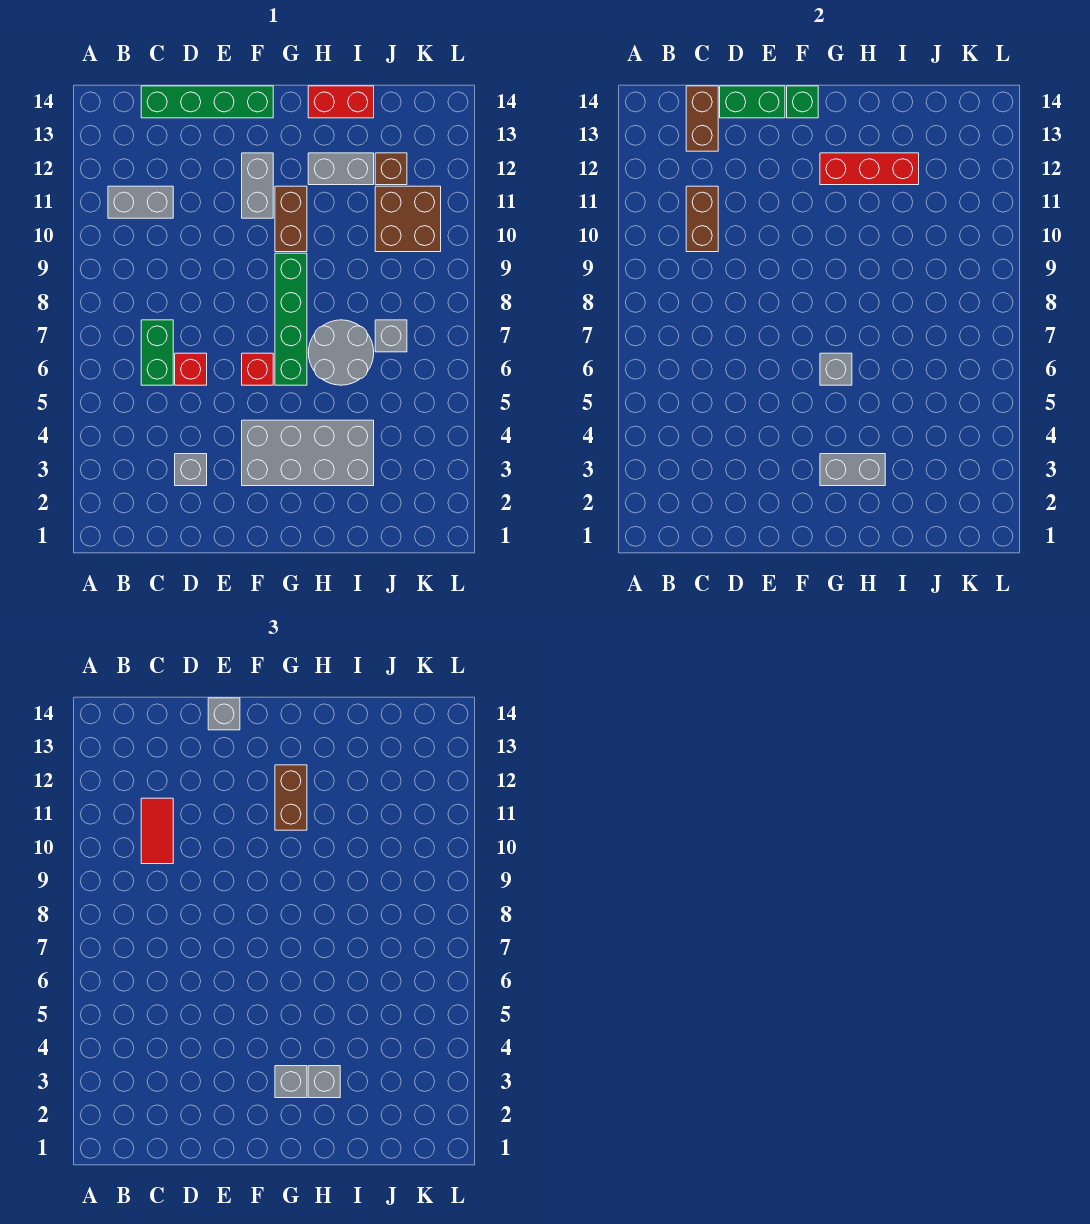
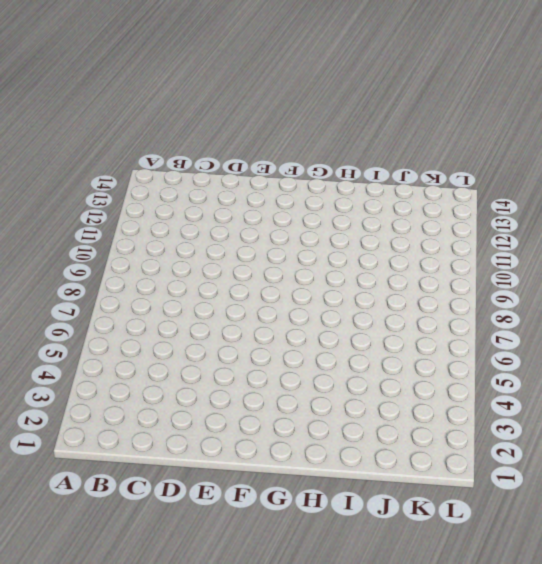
none -> grey brick B11:C11 level 1
none -> green brick C6:C7 level 1
none -> green brick C14:F14 level 1

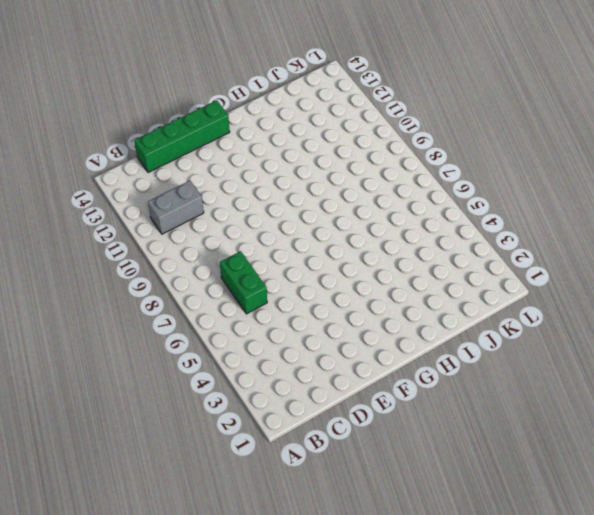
none -> grey brick D3 level 1
none -> red brick D6 level 1
none -> grey brick F3:I4 level 1

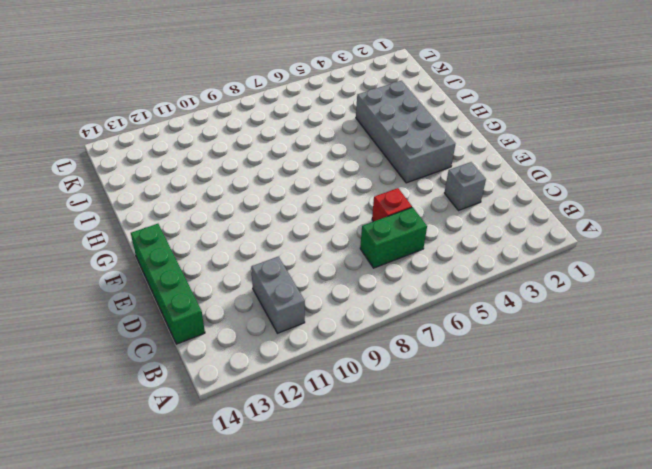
none -> red brick F6 level 1
none -> grey brick F11:F12 level 1
none -> green brick G6:G9 level 1

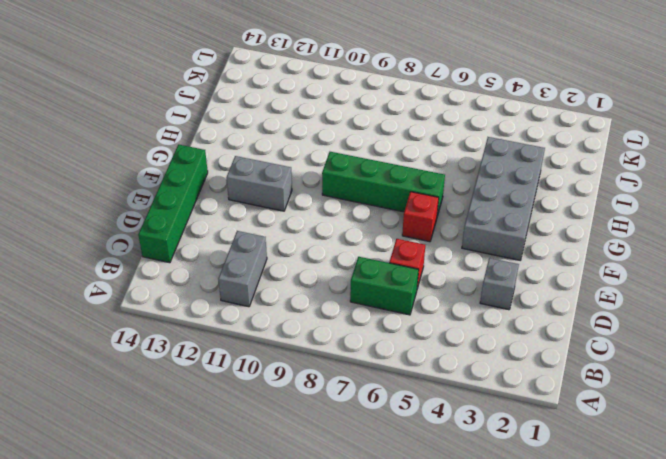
none -> brown brick G10:G11 level 1
none -> grey round brick H6:I7 level 1
none -> grey brick H12:I12 level 1

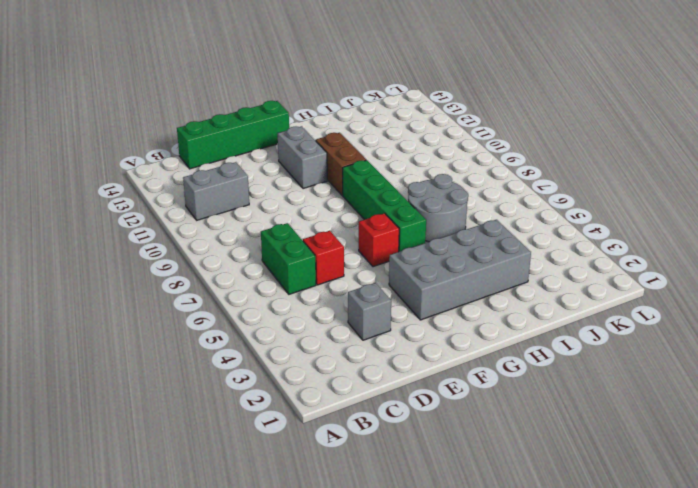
none -> grey brick H12:I12 level 1
none -> red brick H14:I14 level 1
none -> grey brick J7 level 1

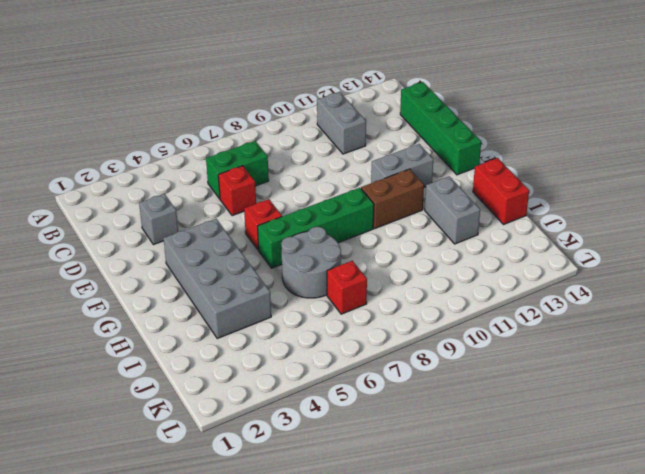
red brick J7 level 1 -> grey brick J7 level 1
none -> brown brick J10:K11 level 1
none -> brown brick J12 level 1
none -> brown brick C10:C11 level 2

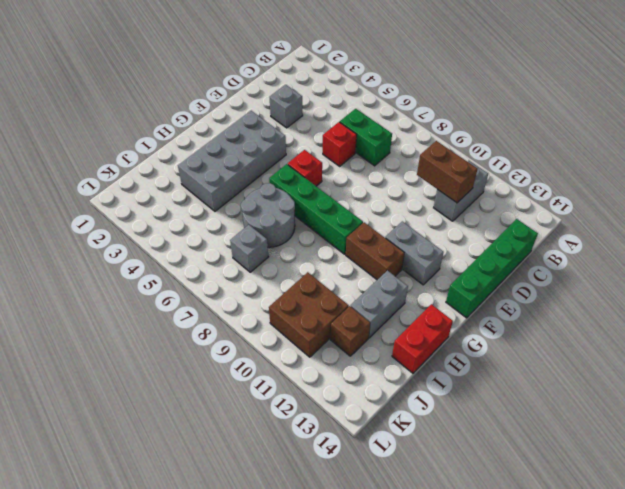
none -> brown brick C13:C14 level 2
none -> green brick D14:E14 level 2
none -> green brick F14 level 2

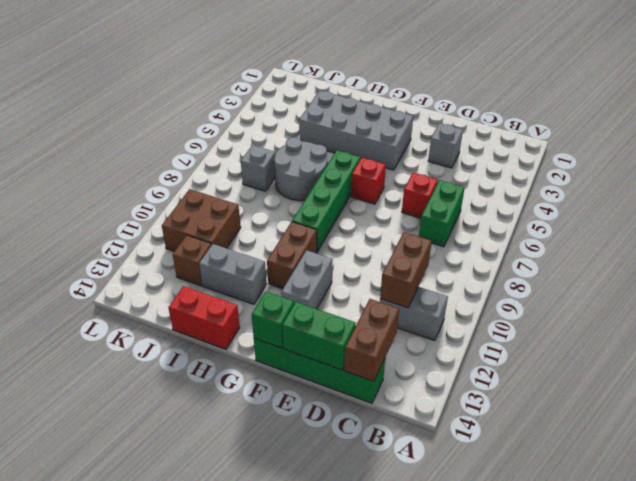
none -> grey brick G3:H3 level 2
none -> grey brick G6 level 2
none -> red brick G12:I12 level 2

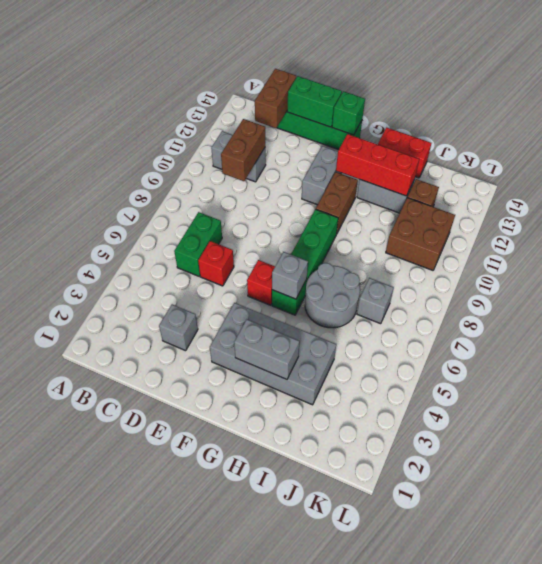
none -> red tile C10:C11 level 3
none -> grey brick E14 level 3
none -> grey brick G3 level 3

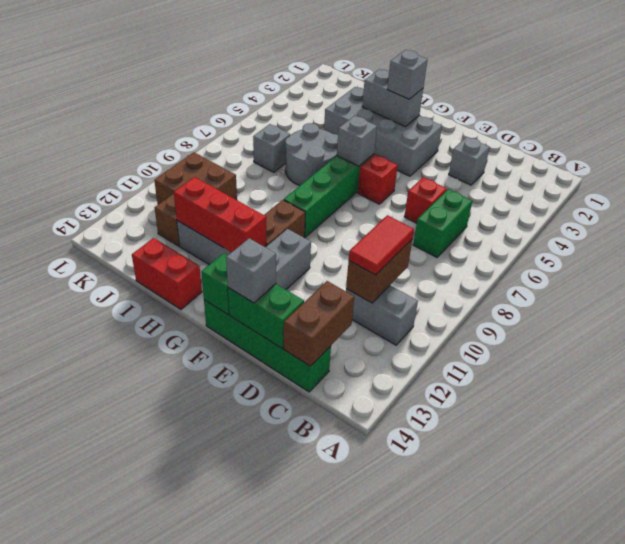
none -> brown brick G11:G12 level 3
none -> grey brick H3 level 3

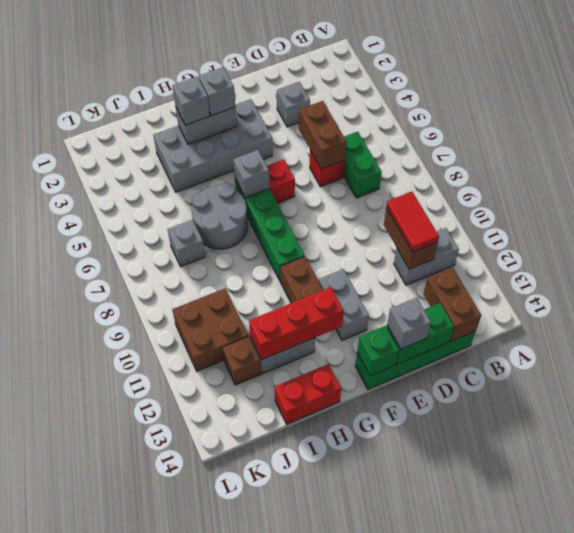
brown brick D5:D6 level 2 -> brown brick G11:G12 level 3

